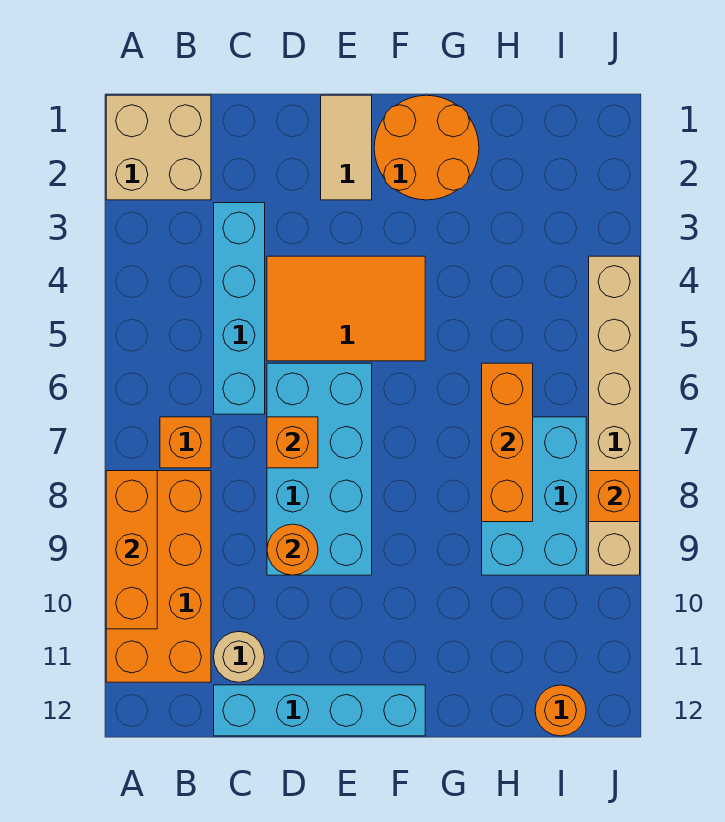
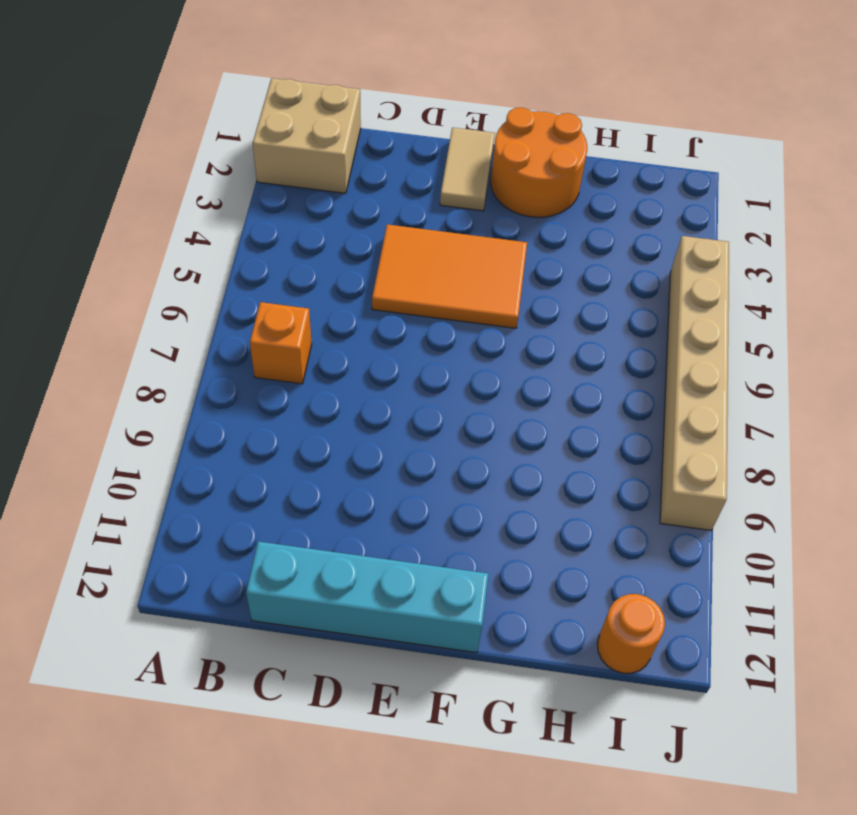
none -> orange brick A8:B11 level 1
none -> cyan brick C3:C6 level 1
none -> tan round brick C11 level 1

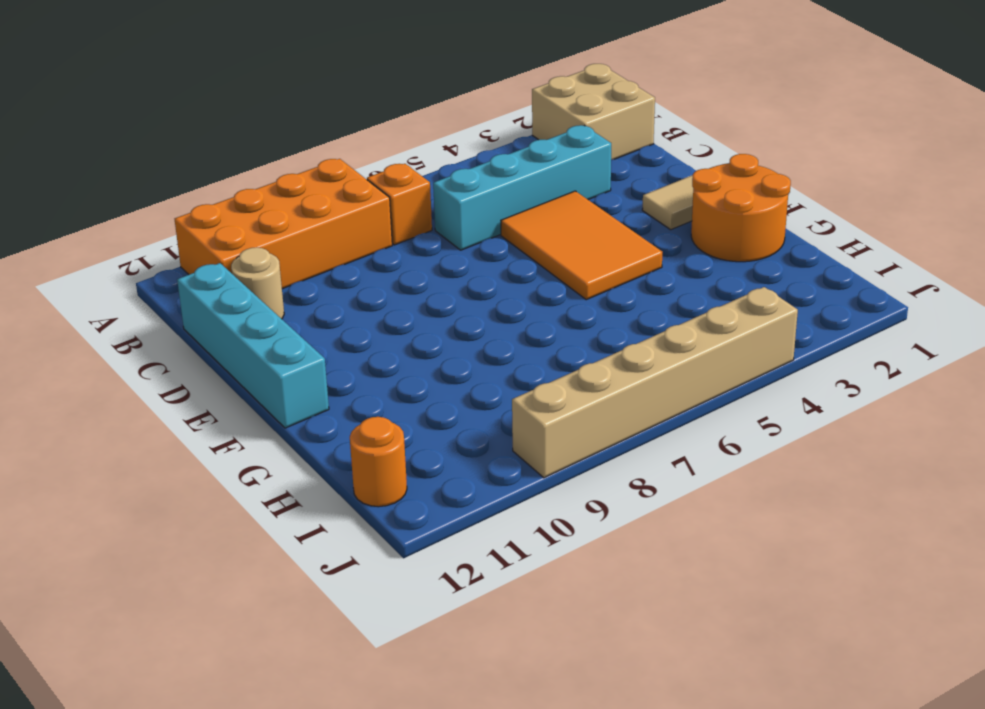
none -> cyan brick D6:E9 level 1
none -> cyan brick H7:I9 level 1
none -> orange brick A8:A10 level 2

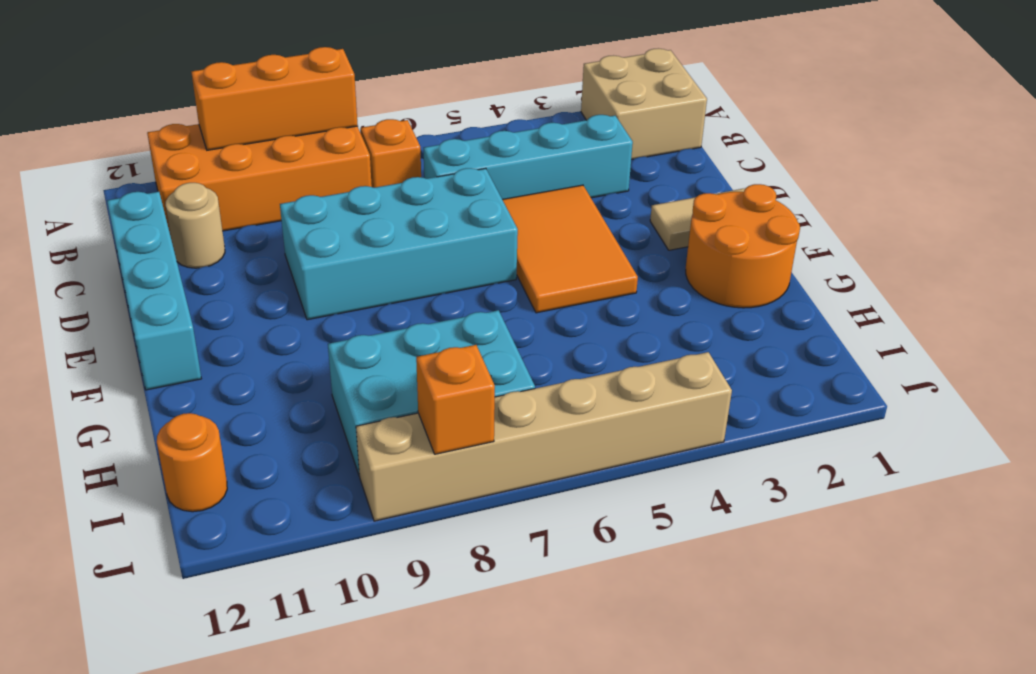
none -> orange brick D7 level 2
none -> orange round brick D9 level 2
none -> orange brick H6:H8 level 2

